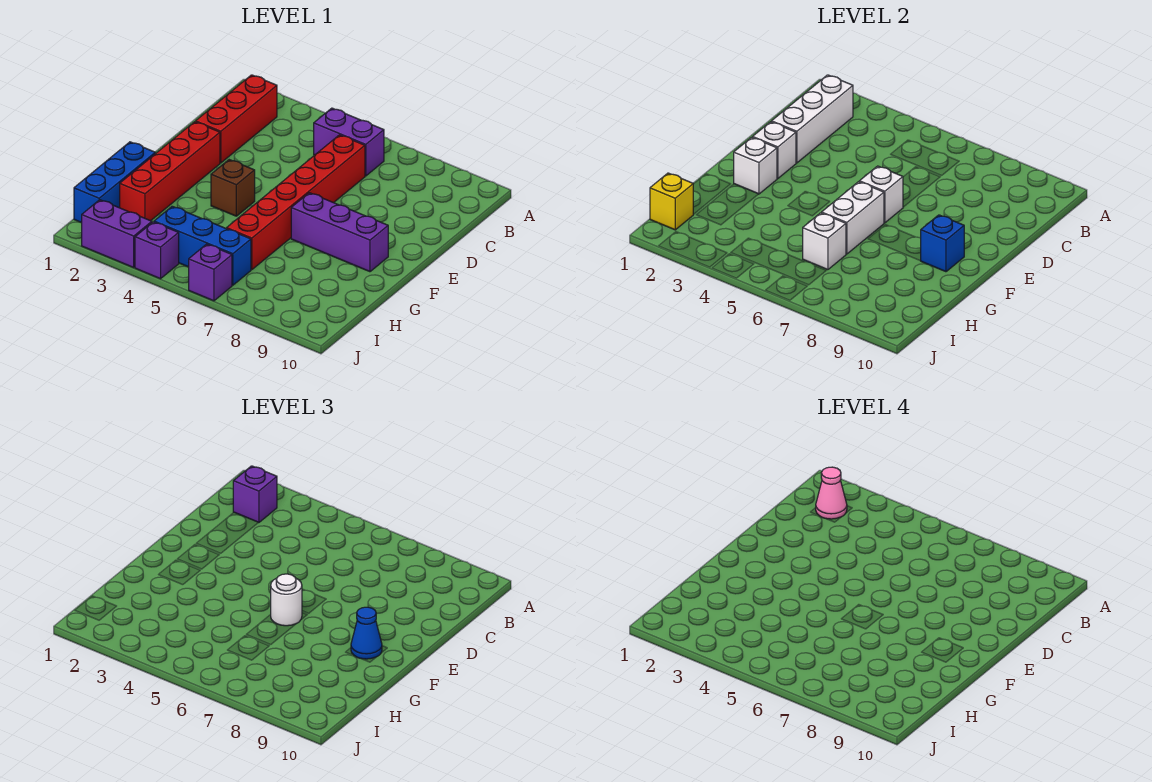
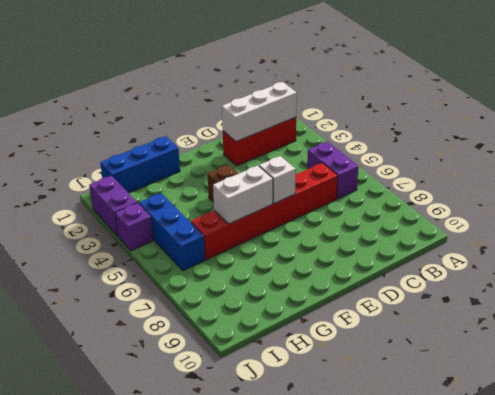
none -> red brick E2:H2 level 1
none -> purple brick F7:F9 level 1
none -> purple brick J6 level 1

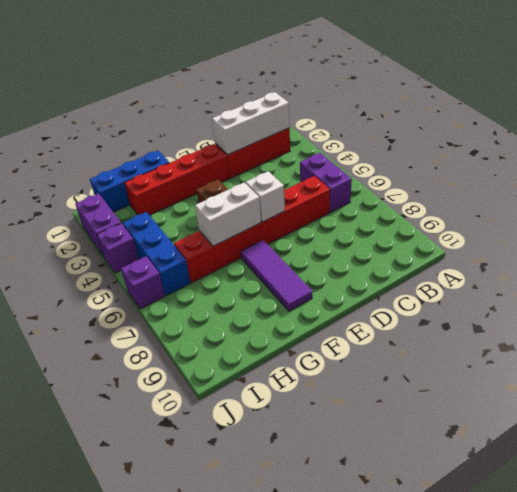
purple tile F7:F9 level 1 -> purple brick F7:F9 level 1
none -> white brick E2 level 2
none -> white brick F2 level 2
none -> blue brick F9 level 2

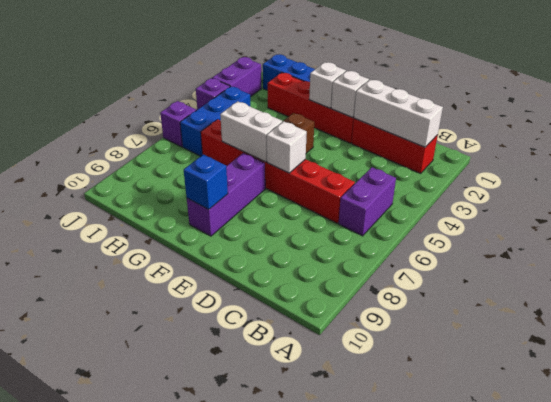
none -> white brick H6 level 2
none -> yellow brick I1 level 2
none -> purple brick B2 level 3

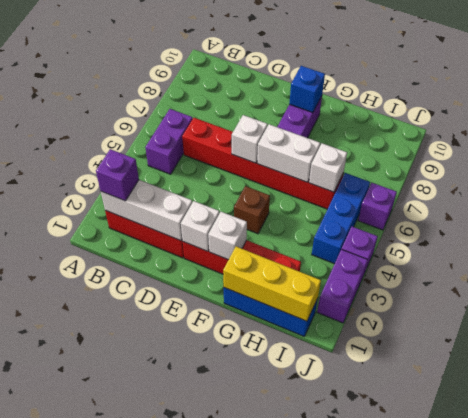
yellow brick G1:I1 level 2 -> yellow brick I1 level 2
none -> white round brick F6 level 3
none -> blue cone F9 level 3
none -> pink cone B2 level 4

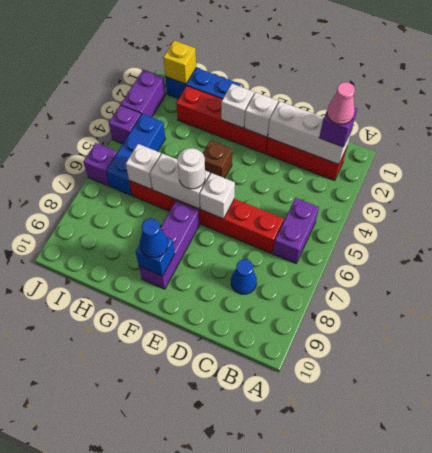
blue cone C8 level 1 -> none

